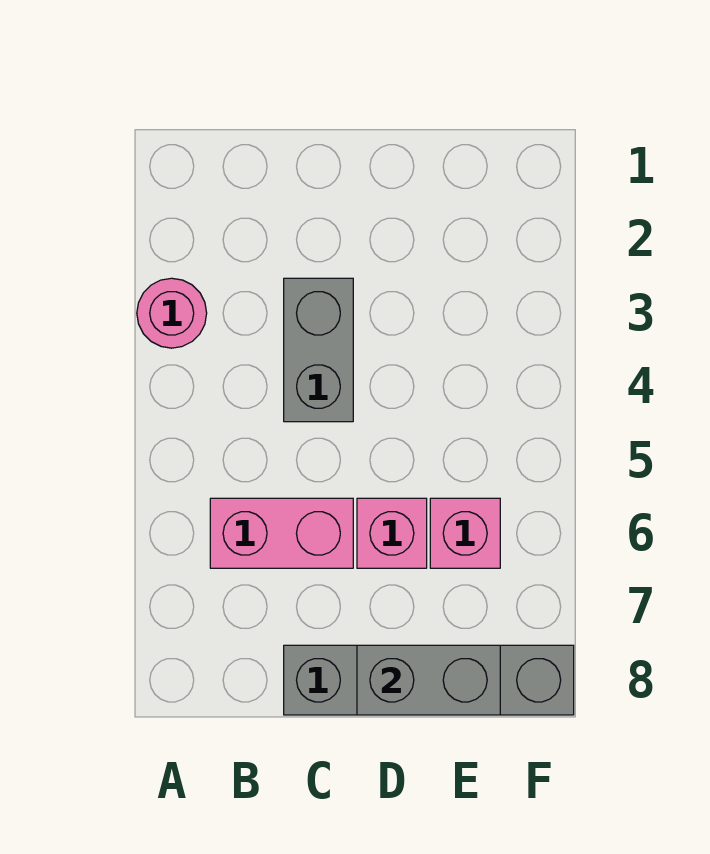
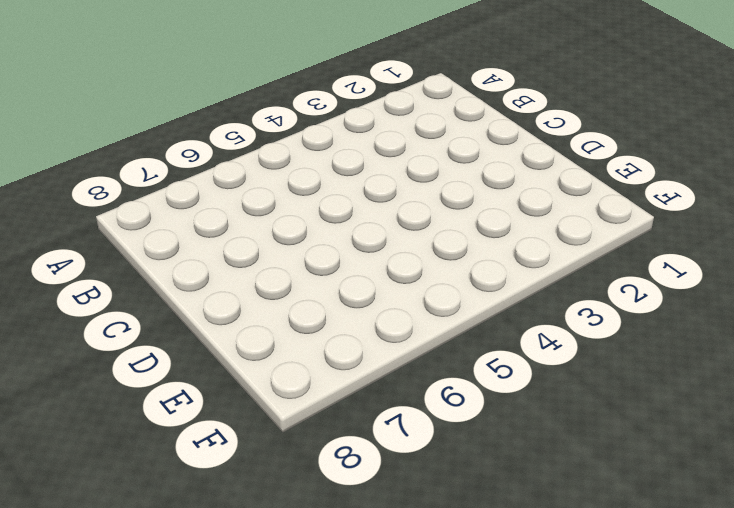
none -> pink round brick A3 level 1
none -> pink brick B6:C6 level 1

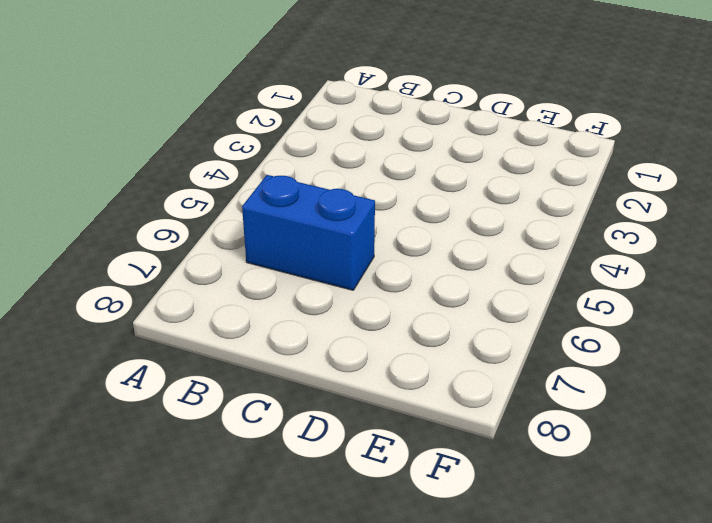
blue brick B6:C6 level 1 -> pink brick B6:C6 level 1
none -> pink round brick A3 level 1
none -> grey brick C3:C4 level 1

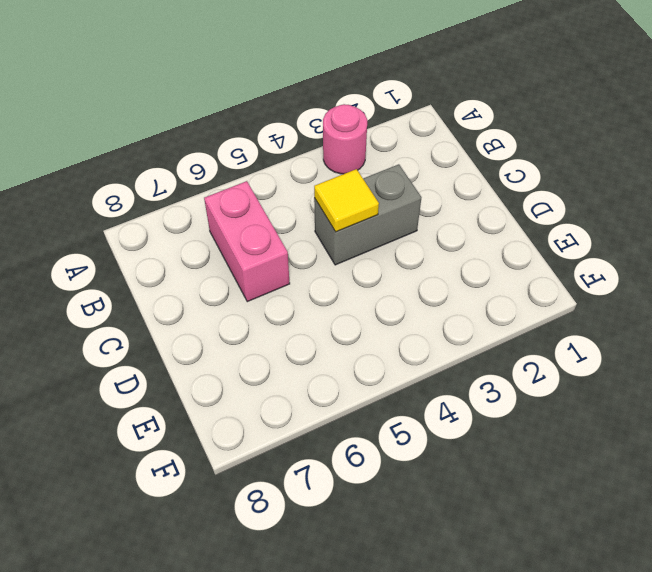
yellow tile C4 level 2 -> none
none -> grey brick C8:F8 level 1
none -> pink brick D6 level 1

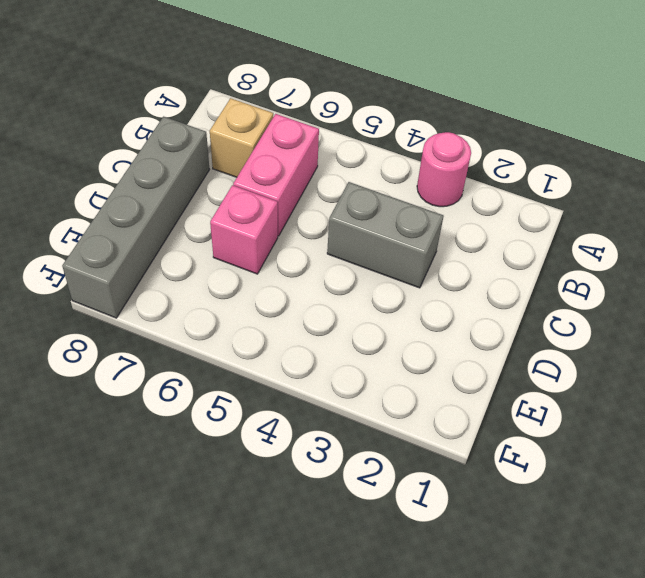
tan brick B7 level 1 -> none
none -> pink brick E6 level 1
none -> grey brick D8:E8 level 2

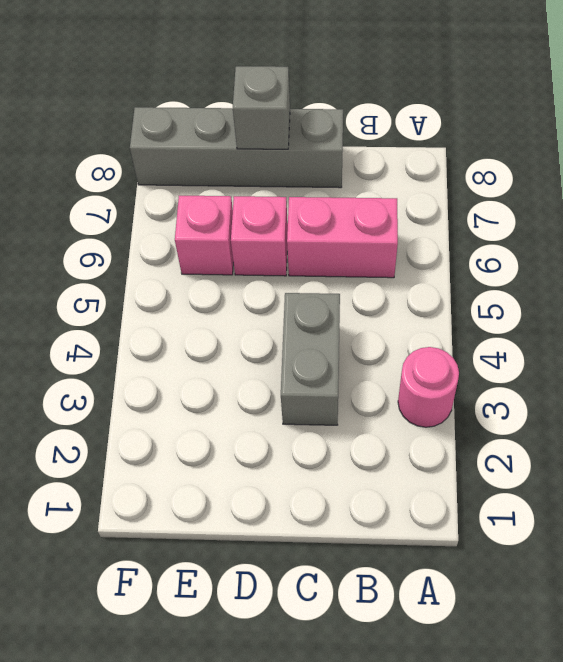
grey brick D8 level 2 -> grey brick D8:E8 level 2

